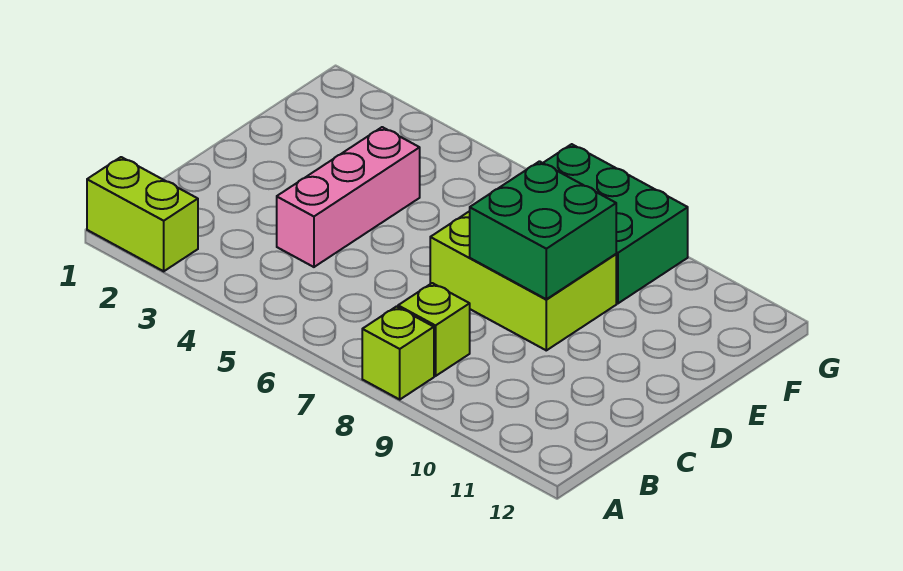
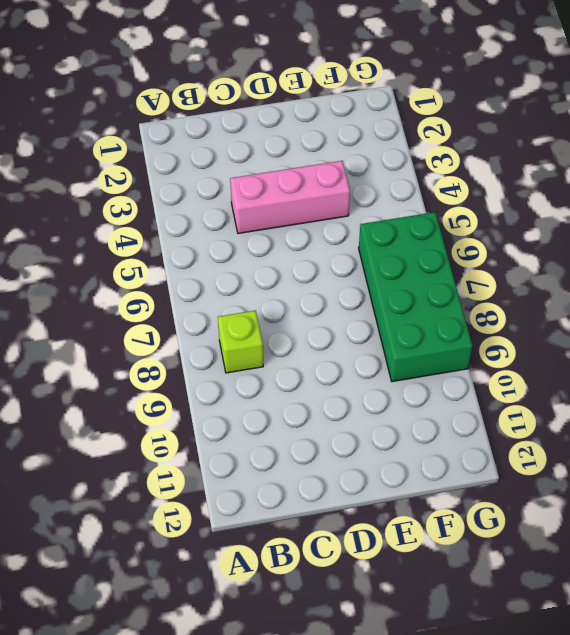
green brick F6:G9 level 1 -> green brick F7:G9 level 1
none -> lime brick A1:A2 level 1
none -> lime brick A8 level 1

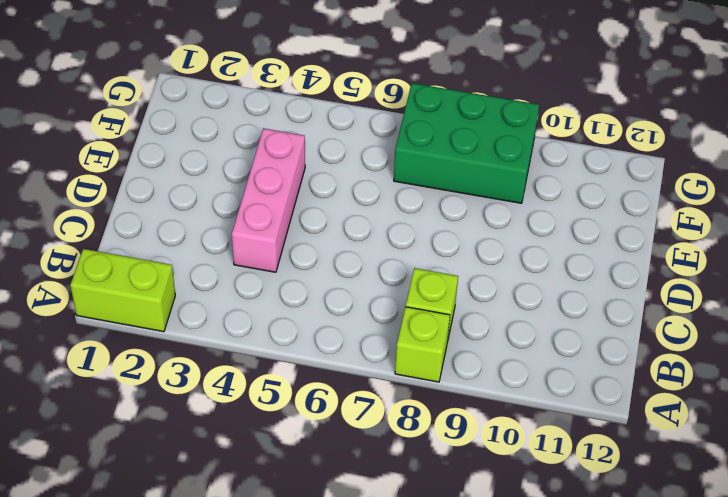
none -> lime brick D7:E9 level 1
none -> green brick D8:E9 level 2

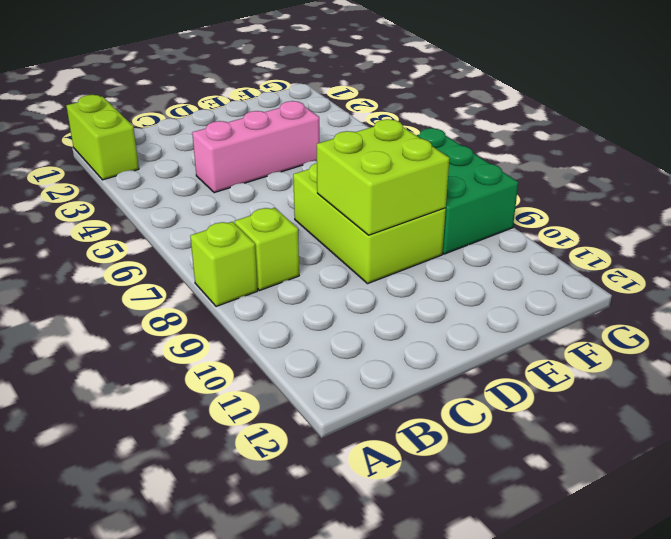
lime brick D8:E9 level 2 -> green brick D8:E9 level 2

